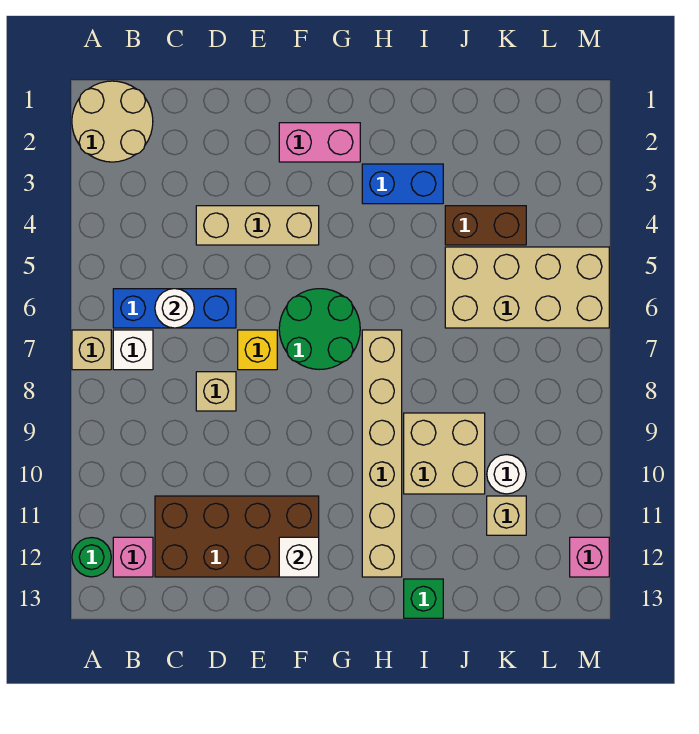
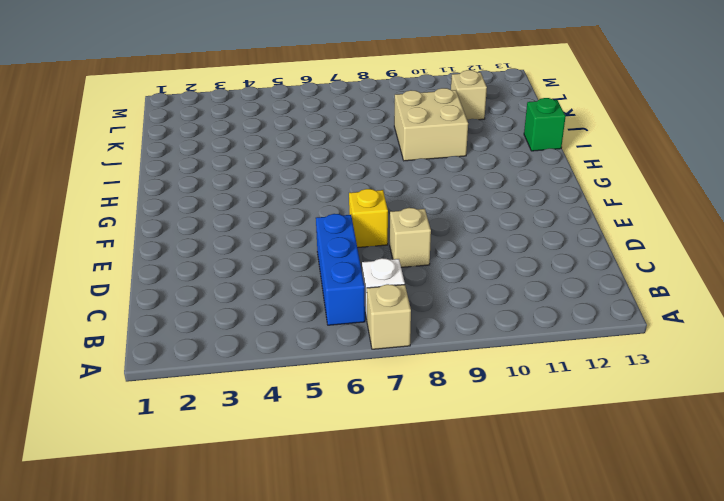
none -> tan round brick A1:B2 level 1
none -> green round brick A12 level 1
none -> pink brick B12 level 1

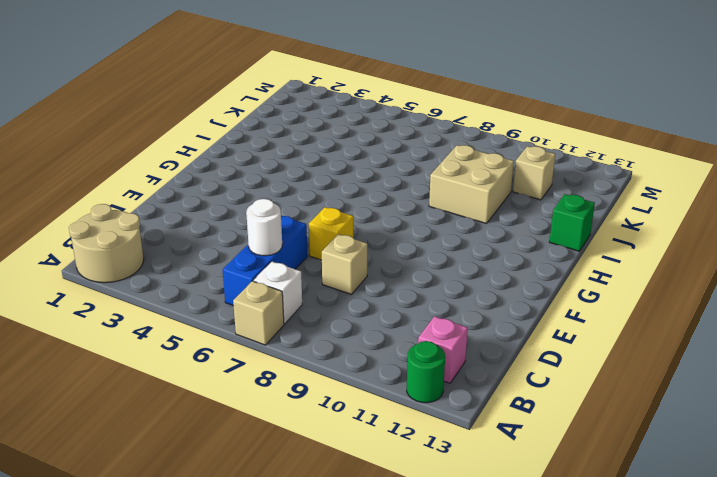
none -> brown brick C11:F12 level 1
none -> tan brick D4:F4 level 1
none -> pink brick F2:G2 level 1

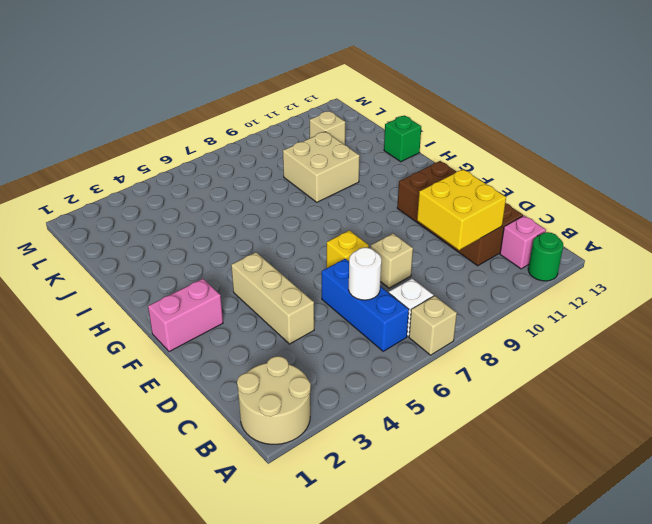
yellow brick C10:D11 level 2 -> none
pink brick F1:F2 level 1 -> pink brick F2:G2 level 1
none -> green round brick F6:G7 level 1
none -> blue brick H3:I3 level 1
none -> tan brick H7:H12 level 1

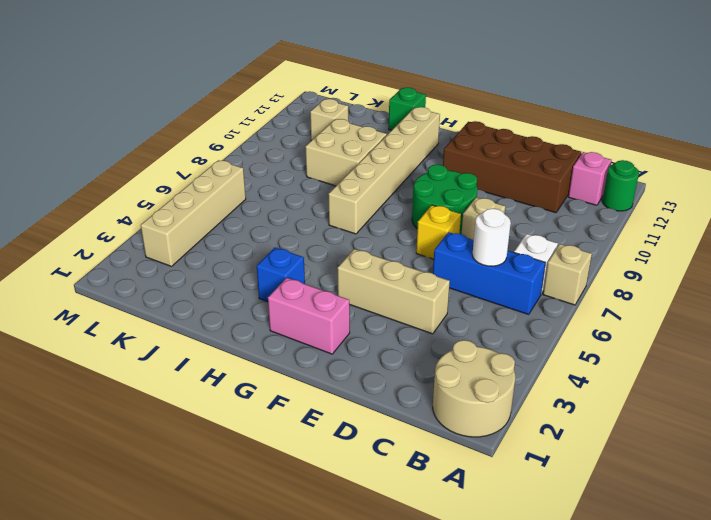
green round brick E8:F9 level 1 -> green round brick F6:G7 level 1
blue brick H3 level 1 -> blue brick H3:I3 level 1
tan brick L3:L6 level 1 -> tan brick J5:M6 level 1
none -> brown brick J4:K4 level 1
none -> white round brick K10 level 1
none -> pink brick M12 level 1

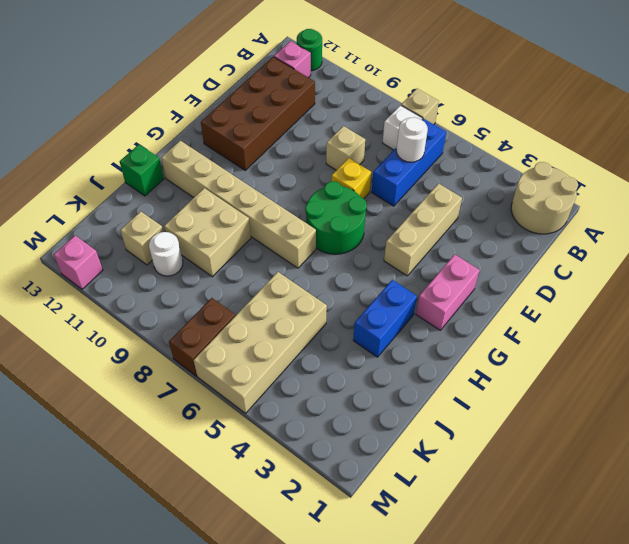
brown brick L7:M7 level 1 -> brown brick J4:K4 level 1
none -> white brick F12 level 2

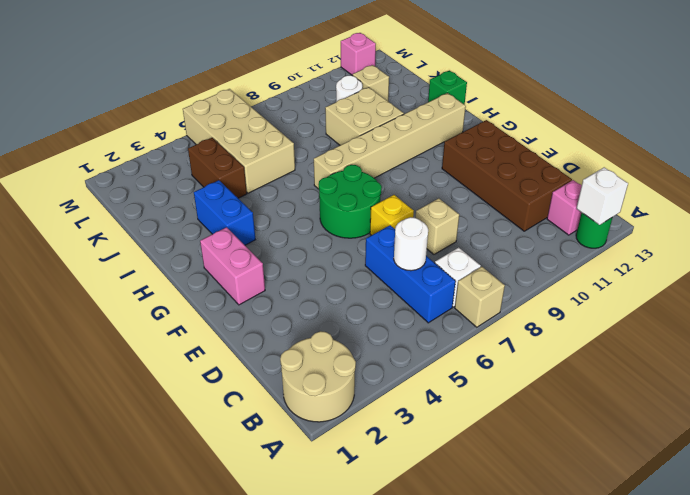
white brick A12 level 2 -> white brick F12 level 2
none -> tan brick D4:F4 level 1

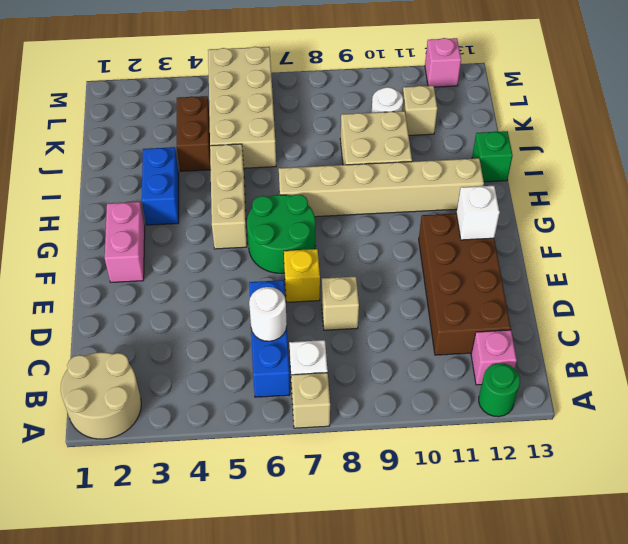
tan brick G5:I5 level 1 -> tan brick D4:F4 level 1

